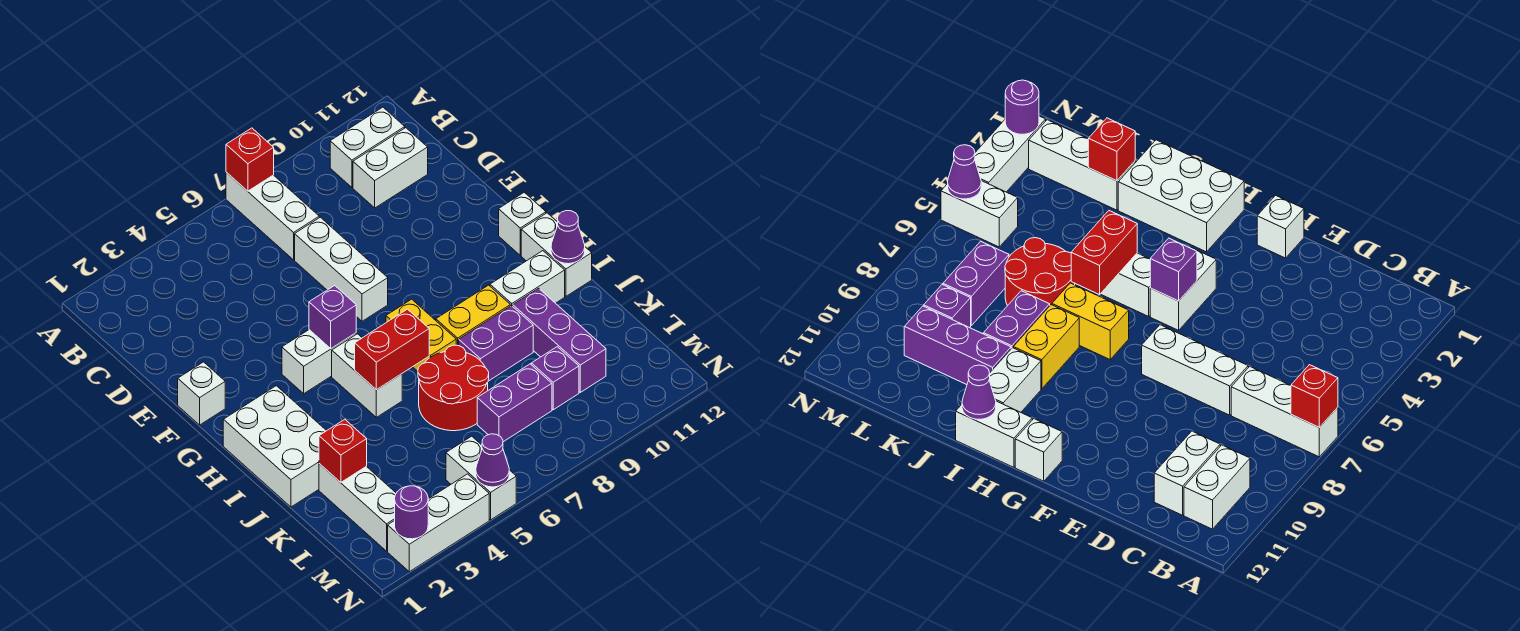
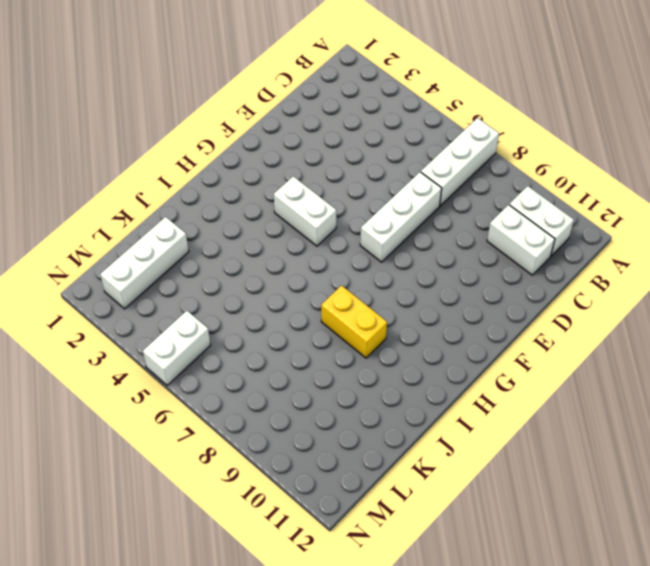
none -> white brick F1 level 1
none -> white brick G12 level 1
none -> white brick H1:J2 level 1

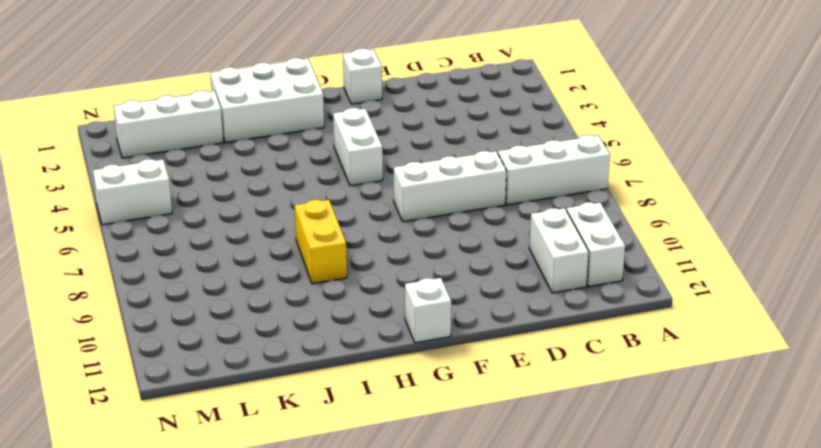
none -> white brick H5:I5 level 1
none -> yellow brick H7:I7 level 1
none -> white brick H12:I12 level 1

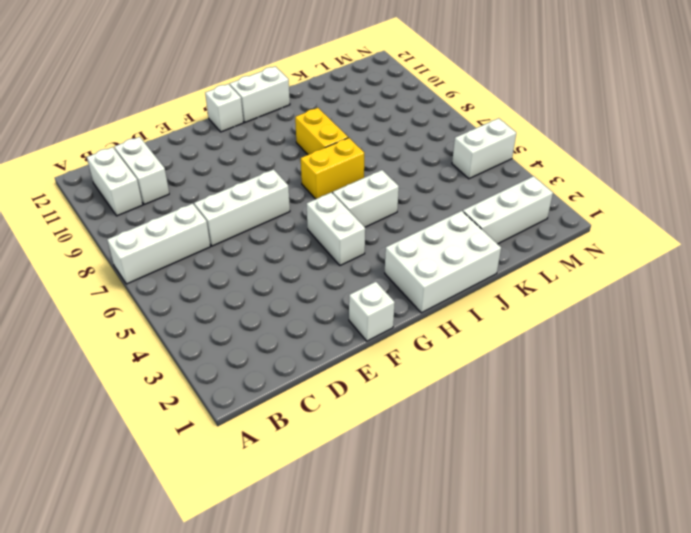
none -> white brick I10:I11 level 1
none -> red round brick J6:K7 level 1
none -> purple brick J8:J9 level 1

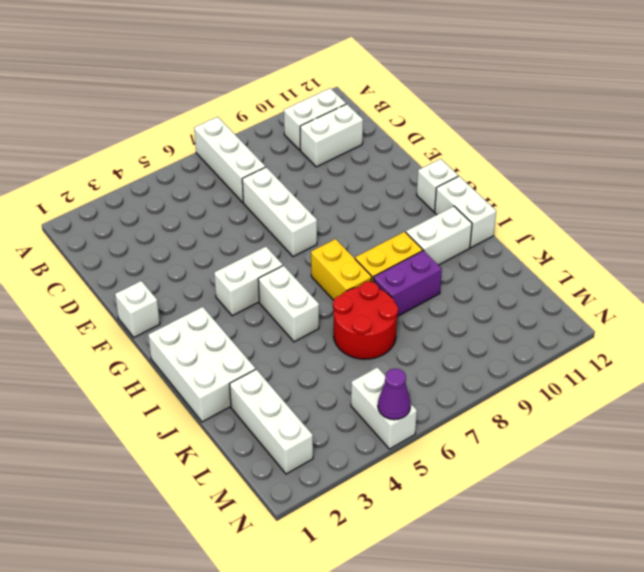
none -> purple brick J10:L10 level 1
none -> purple brick L7:L8 level 1
none -> purple brick L9 level 1

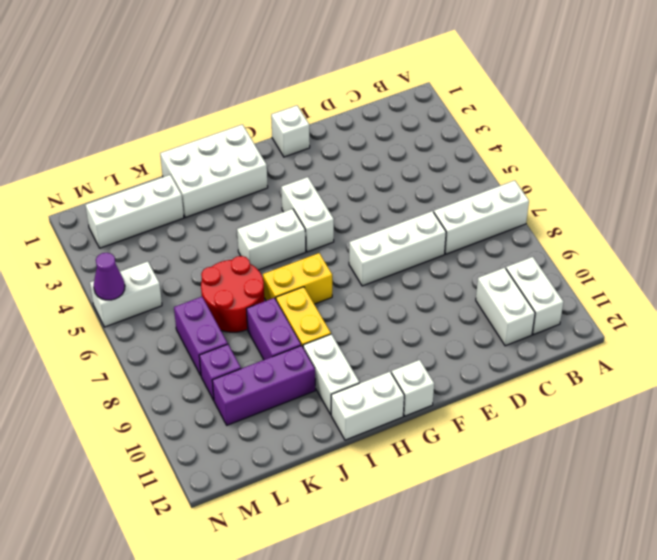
none -> white brick N2:N4 level 1
none -> red brick A7 level 2
none -> purple brick G5 level 2

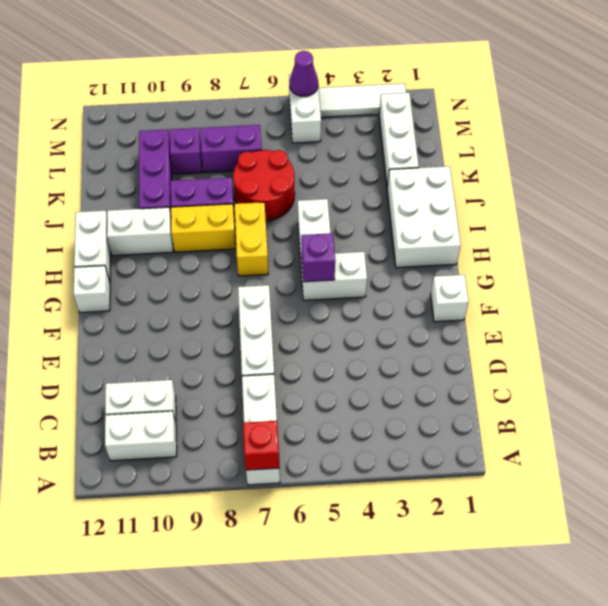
white tile N2:N4 level 1 -> white brick N2:N4 level 1
none -> red brick I5:I6 level 2
none -> purple cone I12 level 2
none -> red brick K2 level 2

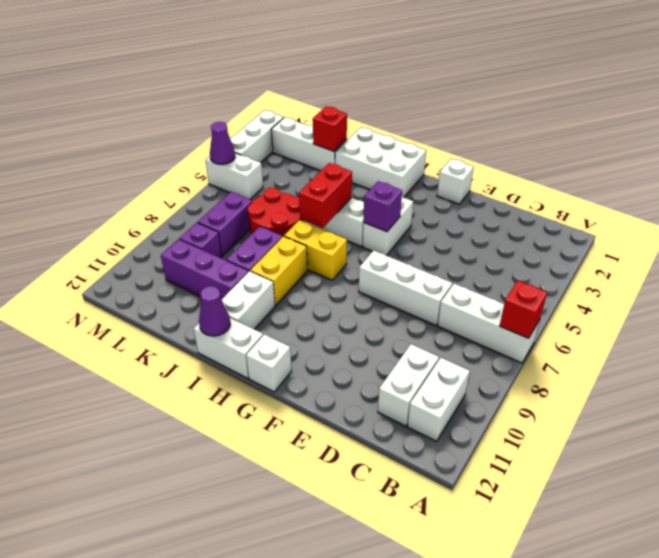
none -> purple round brick N2 level 2

